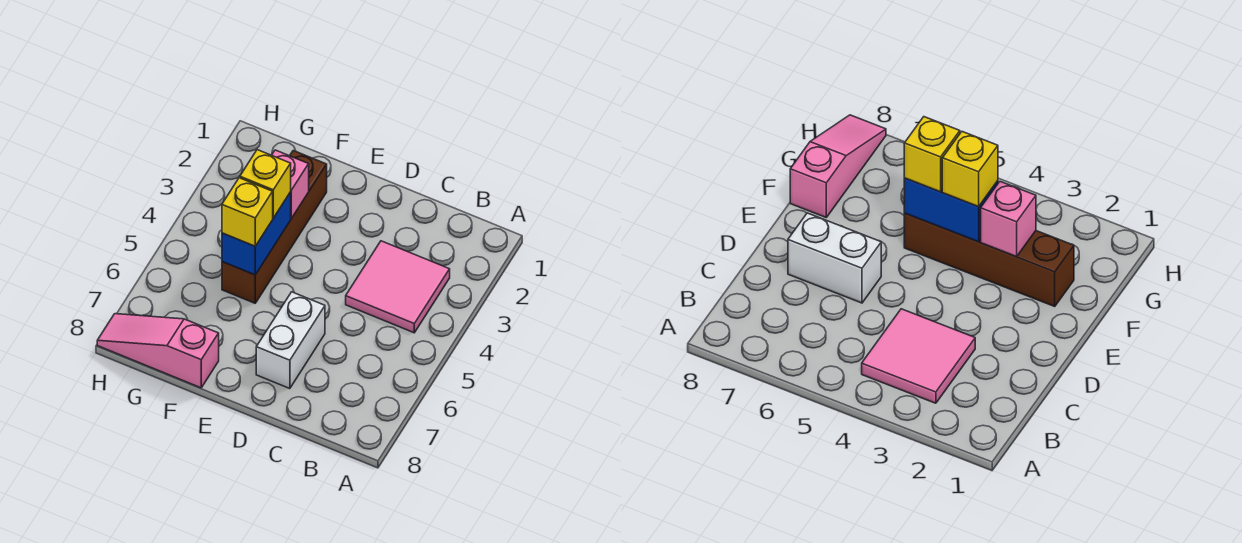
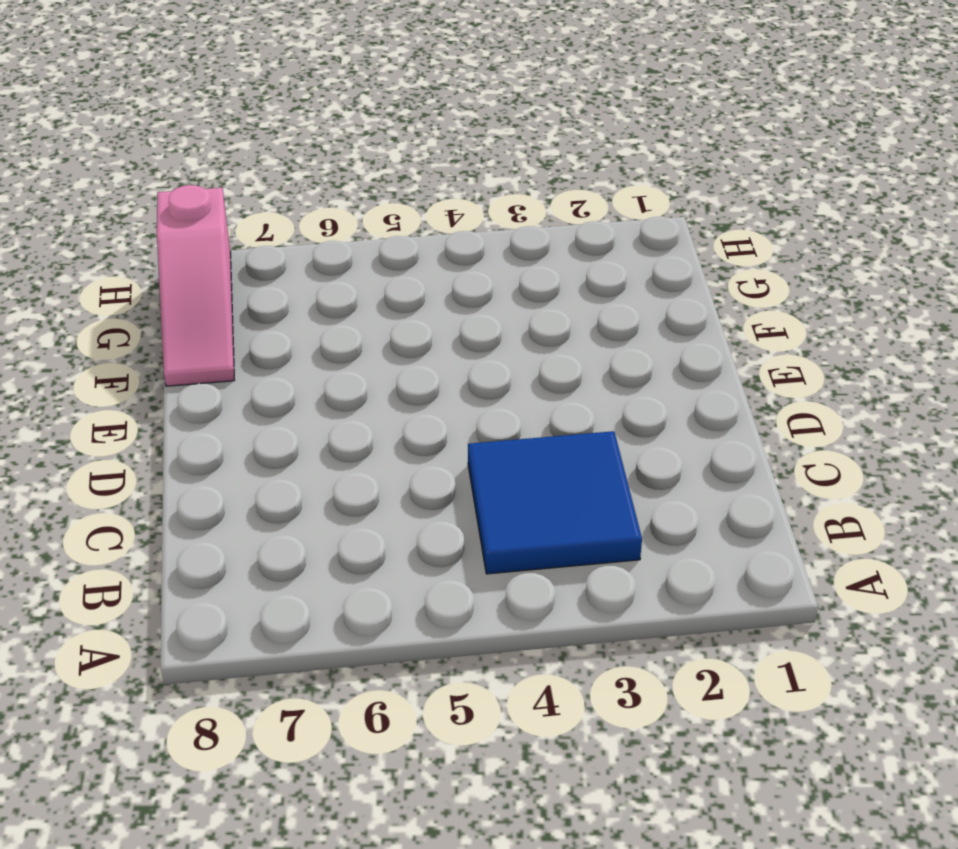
blue tile B3:C4 level 1 -> pink tile B3:C4 level 1
pink slope F8:H8 level 1 top H -> pink slope F8:H8 level 1 top F
none -> white brick D6:D7 level 1
none -> brown brick F2:F5 level 1

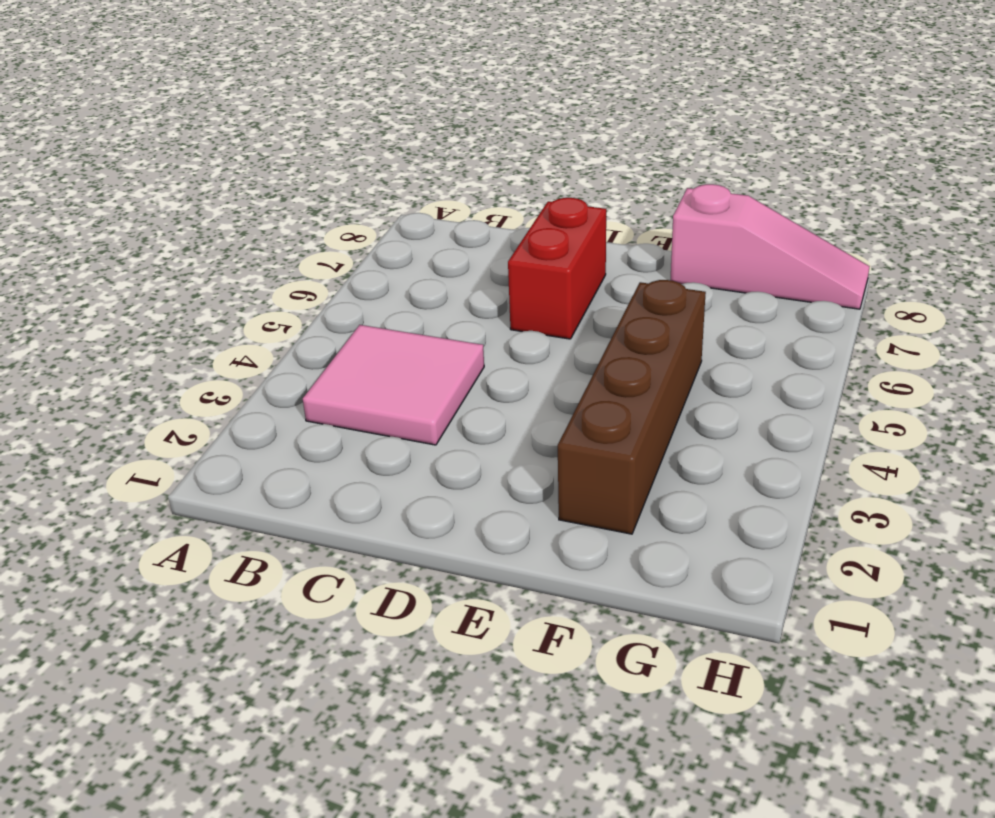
red brick D6:D7 level 1 -> white brick D6:D7 level 1
none -> pink brick F3 level 2
none -> blue brick F4:F5 level 2

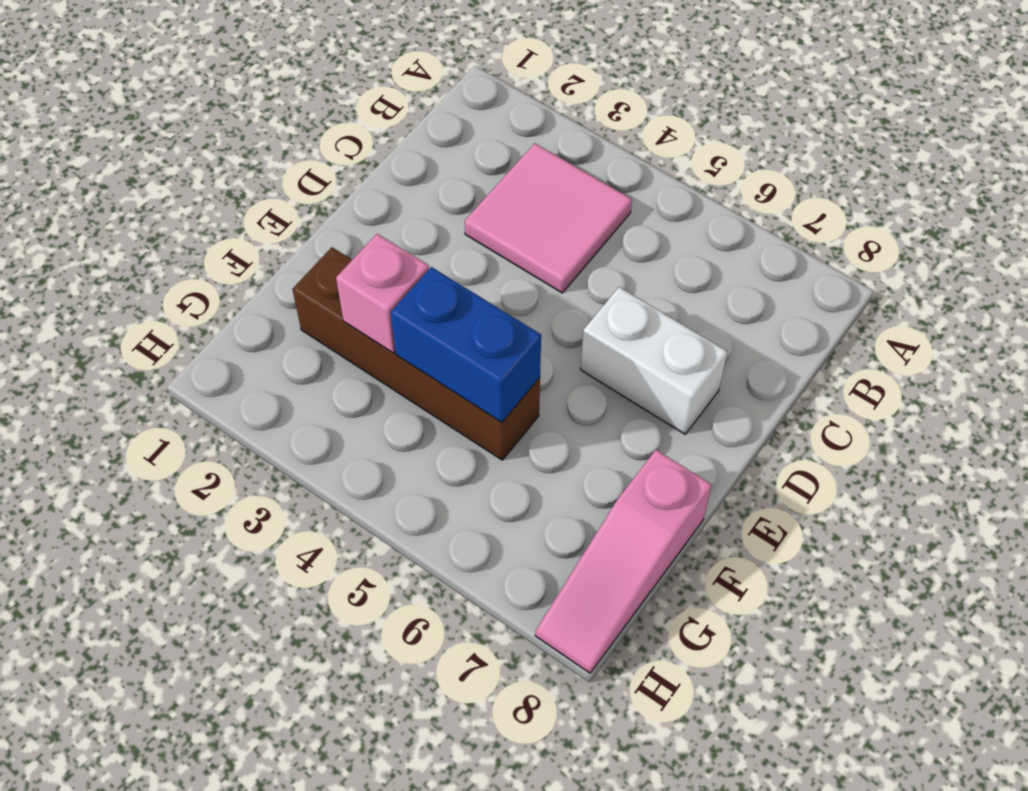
none -> yellow brick F4 level 3
none -> yellow brick F5 level 3

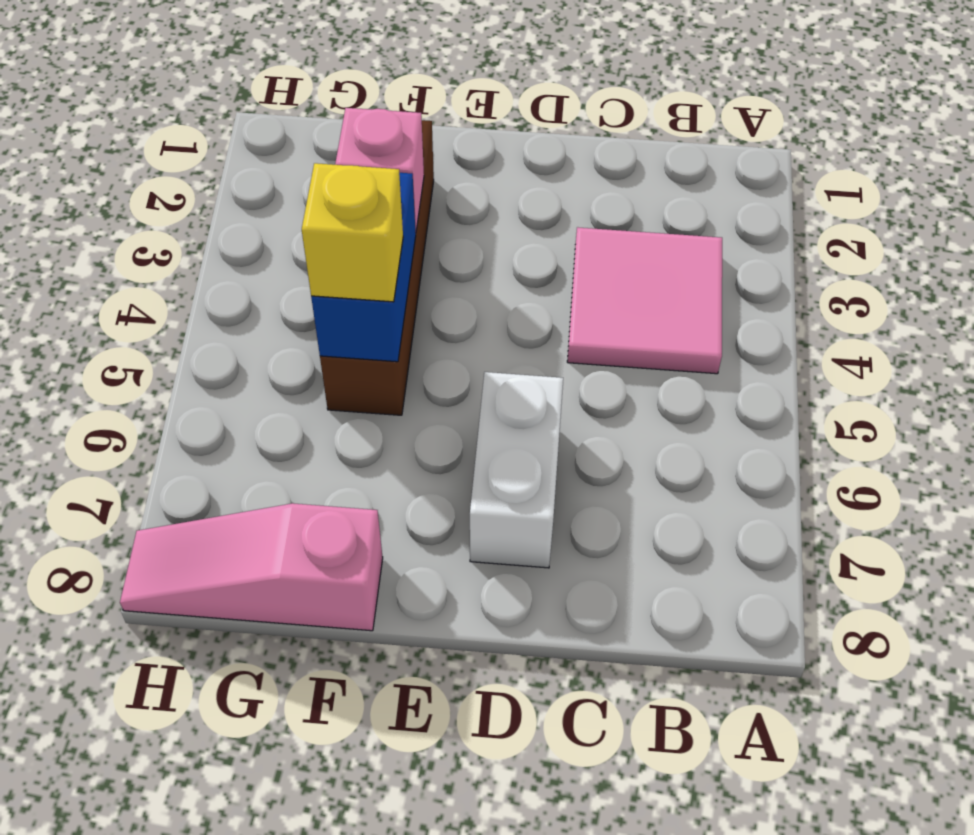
none -> yellow brick F4 level 3

